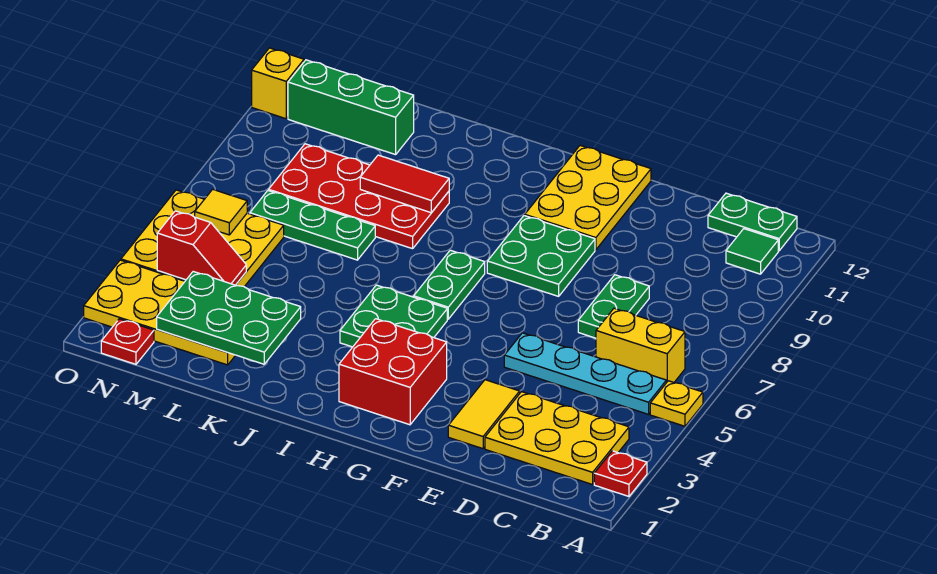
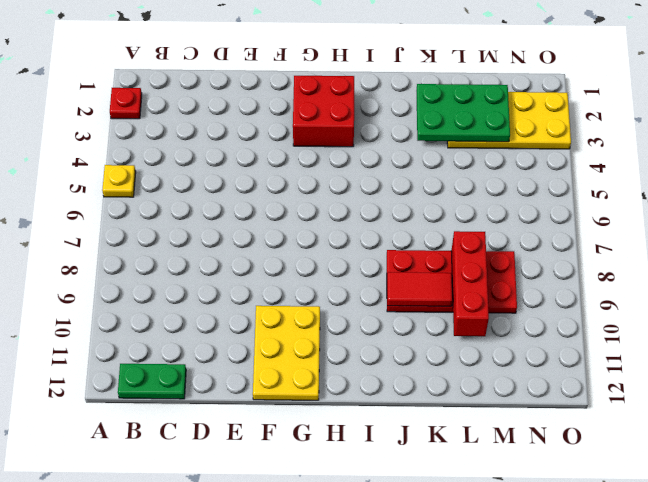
red brick L8:L10 level 2 -> none
none -> yellow plate B2:D3 level 1
none -> cyan plate B5:E5 level 1
none -> yellow brick B6:C6 level 1

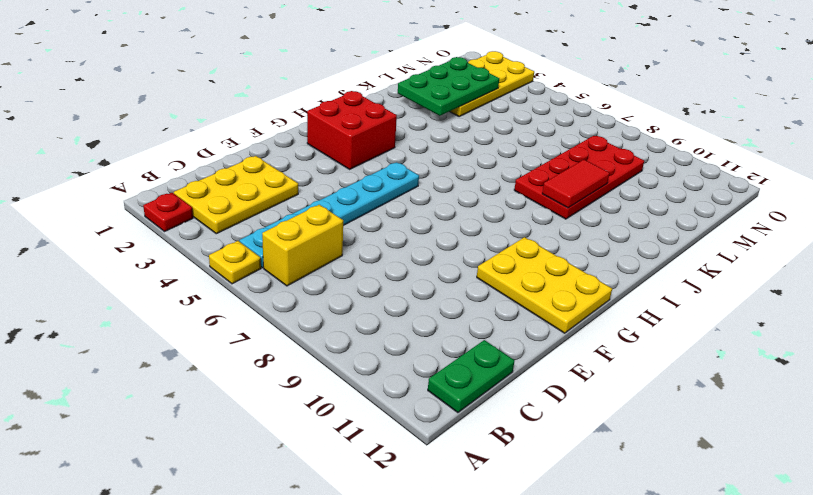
cyan plate B5:G5 level 1 -> cyan plate B5:E5 level 1
none -> green tile B11 level 1
none -> green plate D7:D8 level 1
none -> yellow tile E2:E3 level 1

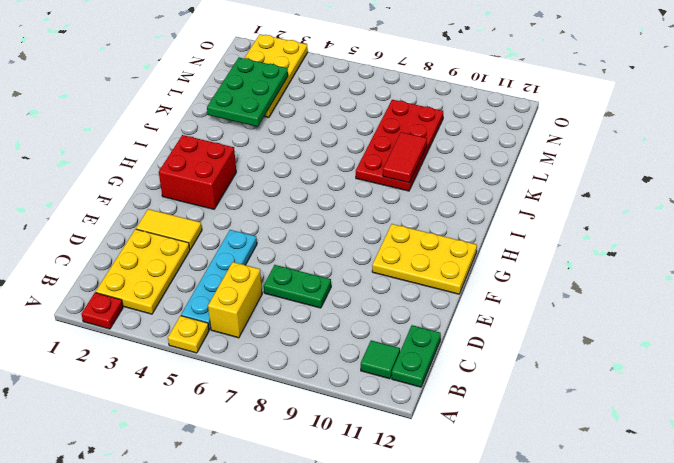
none -> green plate F8:G9 level 1
none -> green plate H4:I5 level 1
none -> green plate H6:H7 level 1

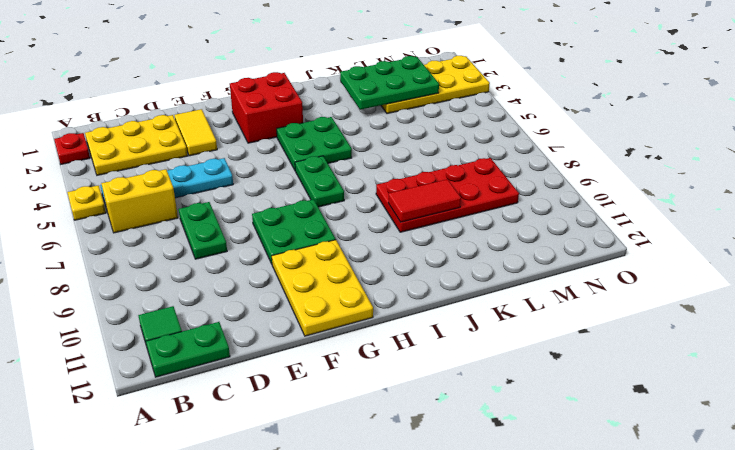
none -> green plate K7:M7 level 1
none -> green brick L11:N11 level 1
none -> yellow plate M4:O6 level 1

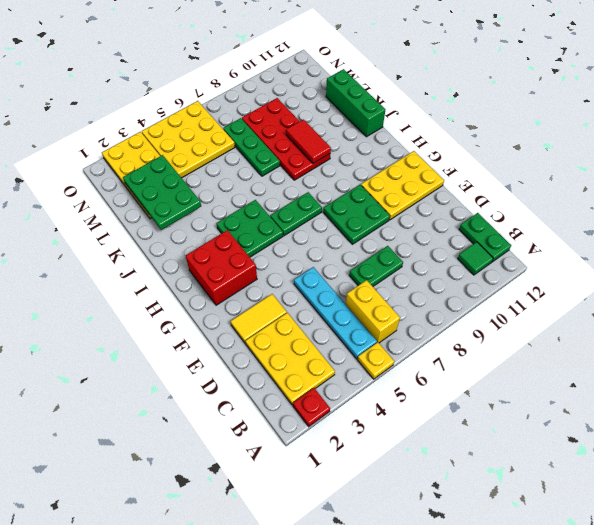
green brick J12:L12 level 1 -> green brick L11:N11 level 1
none -> red plate N1 level 1
none -> yellow brick O11 level 1
none -> red slope M4:N4 level 2 top N

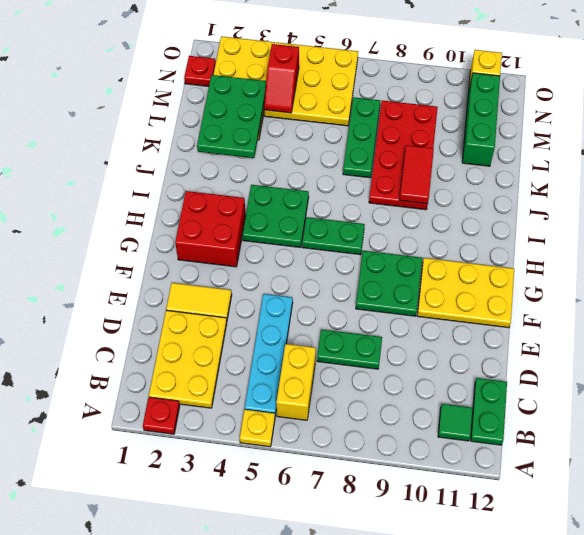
none -> yellow tile N6 level 2

